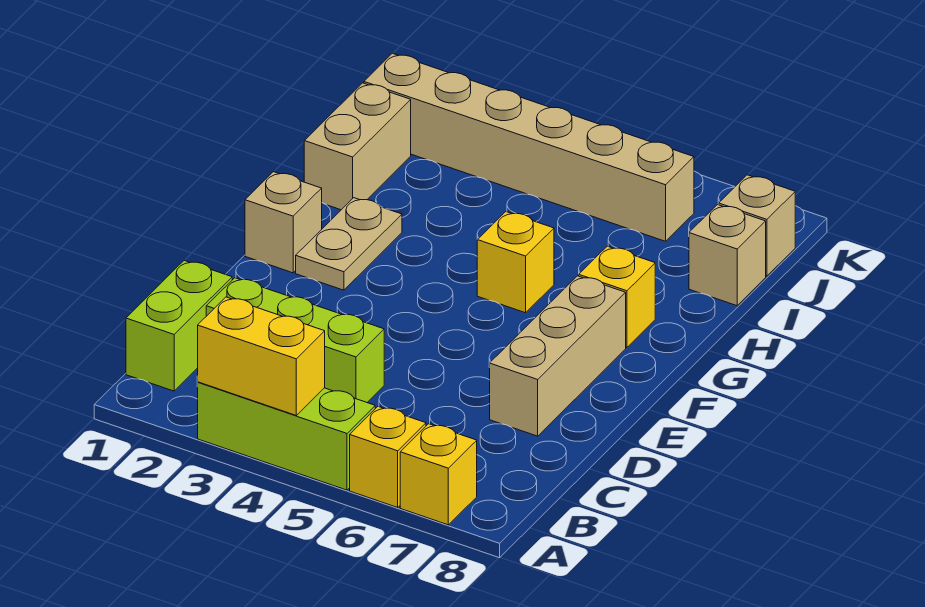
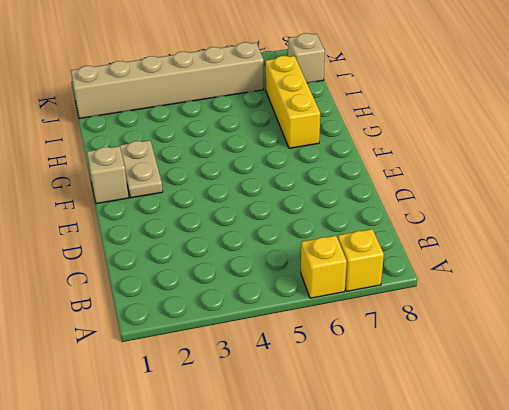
yellow brick G7:I7 level 1 -> yellow brick G7 level 1
none -> lime brick A3:A5 level 1
none -> lime brick B1:C1 level 1
none -> lime brick C2:C4 level 1

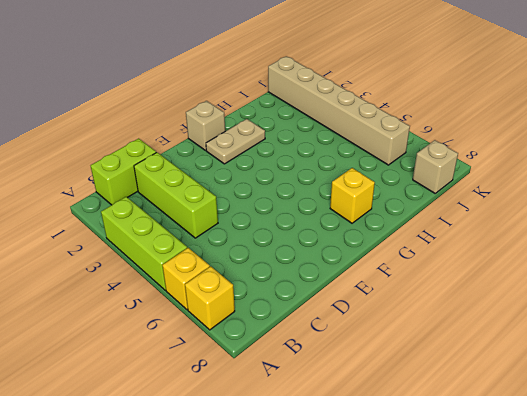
none -> tan brick D7:F7 level 1
none -> yellow brick G5 level 1
none -> tan brick H1:I1 level 1

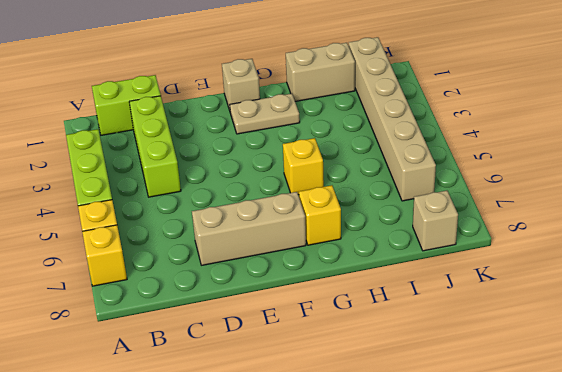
none -> tan brick I8 level 1
none -> yellow brick A3:A4 level 2

